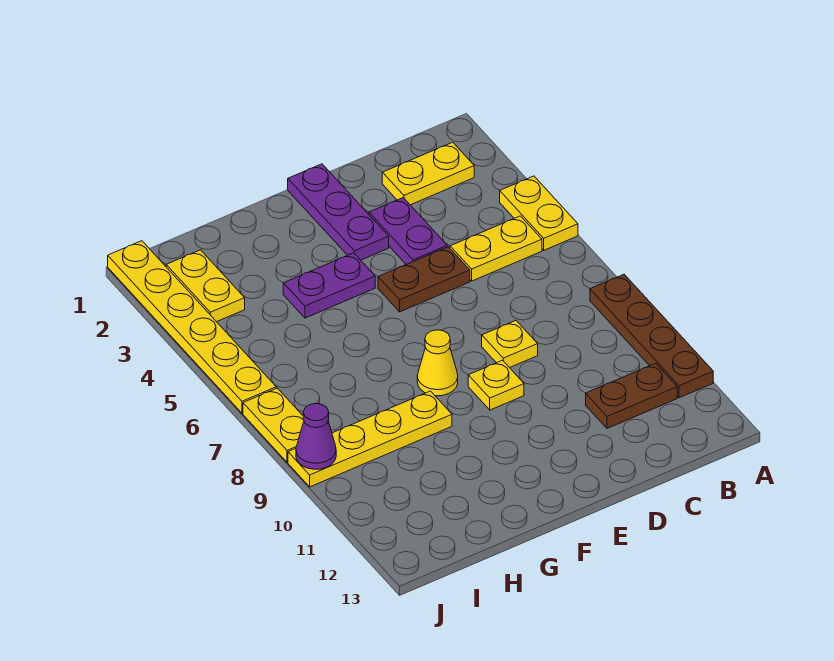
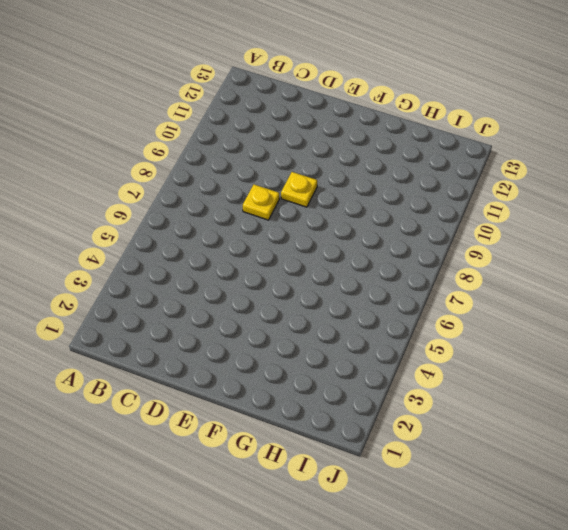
none -> yellow plate A4:A5 level 1
none -> brown plate A8:A11 level 1
none -> yellow plate B2:C2 level 1

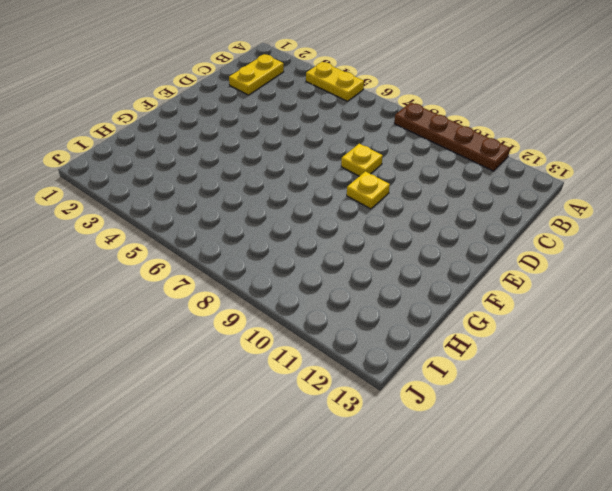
none -> yellow plate B5:C5 level 1
none -> brown plate B11:C11 level 1
none -> purple plate D3:D4 level 1

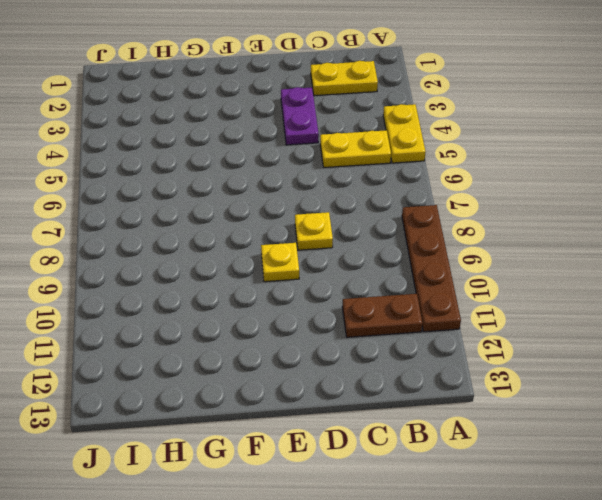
none -> brown plate D5:E5 level 1
none -> purple plate E1:E3 level 1
none -> purple plate F4:G4 level 1

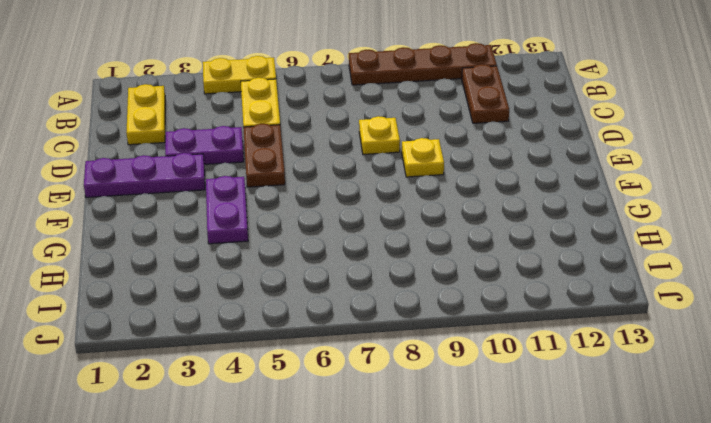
none -> yellow cone F8 level 1
none -> yellow plate G9:J9 level 1
none -> yellow plate I2:I3 level 1

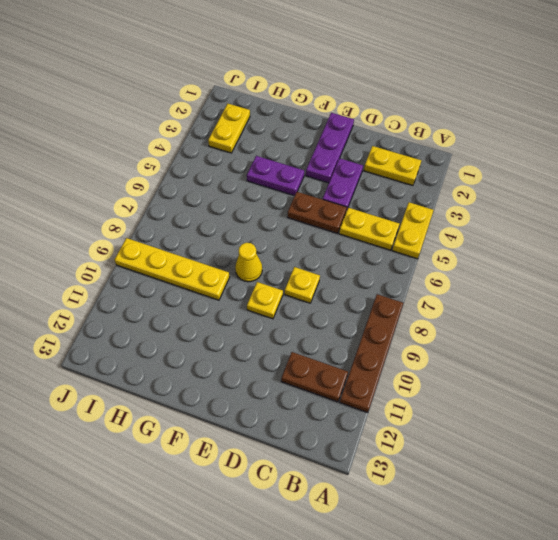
none -> yellow plate J1:J6 level 1
none -> yellow plate J7:J8 level 1
none -> purple cone J9 level 2

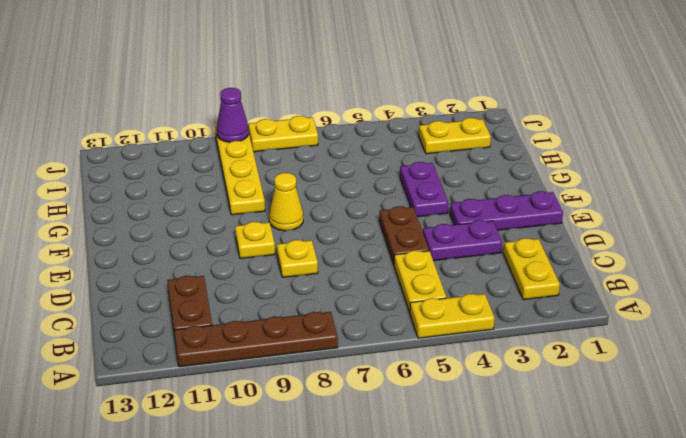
none -> yellow plate J1:J6 level 1

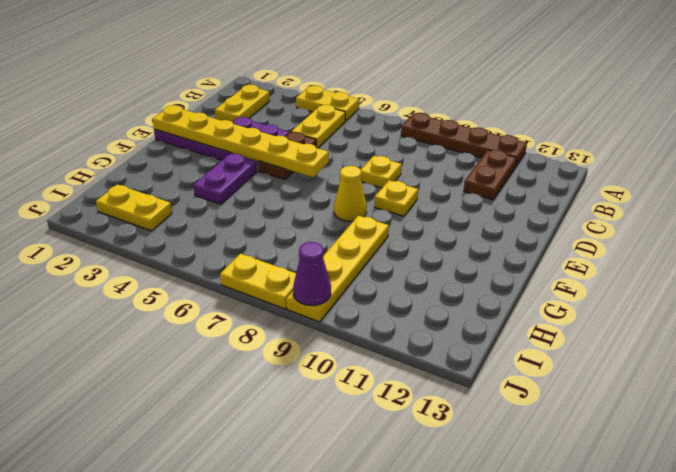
yellow plate E1:E6 level 2 -> yellow plate J1:J6 level 1

